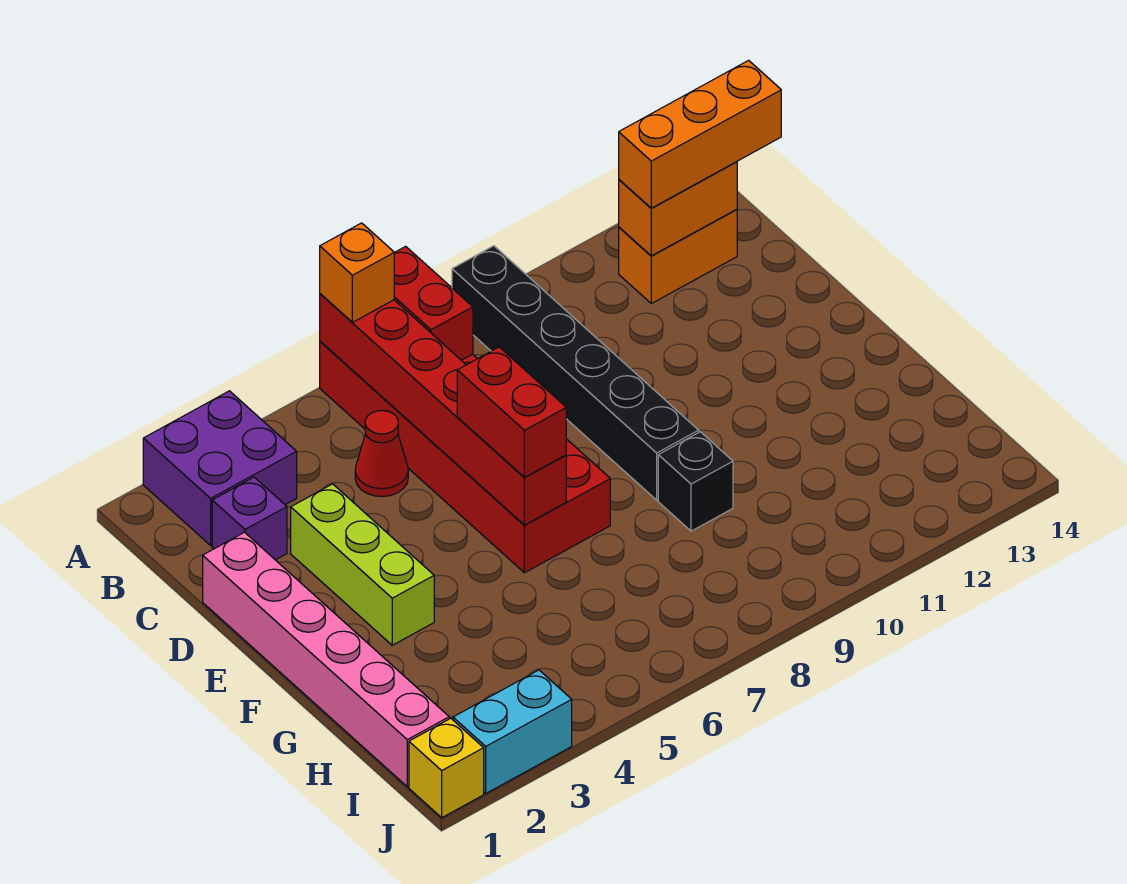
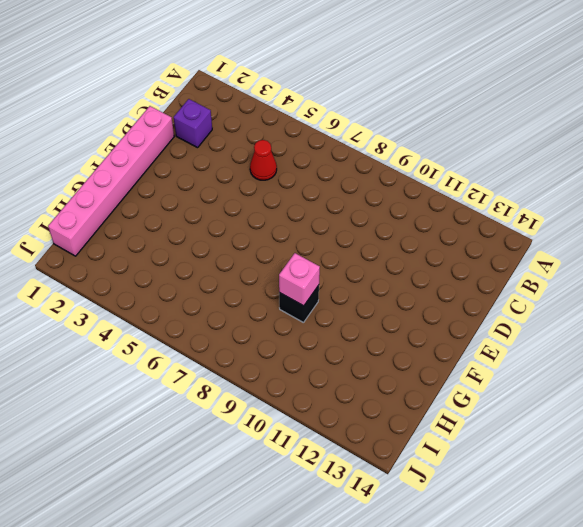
pink brick G9 level 2 -> none
none -> purple brick A2:B3 level 1
none -> red brick A6:F7 level 1
none -> black brick A9:F9 level 1

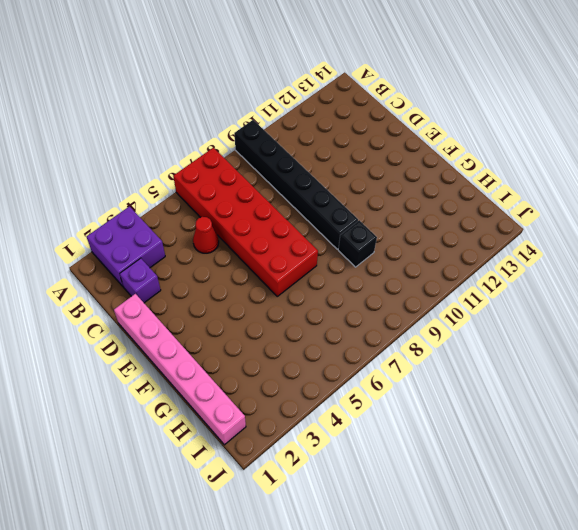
none -> orange brick B12:B13 level 1
none -> lime brick D3:F3 level 1
none -> yellow brick J1 level 1

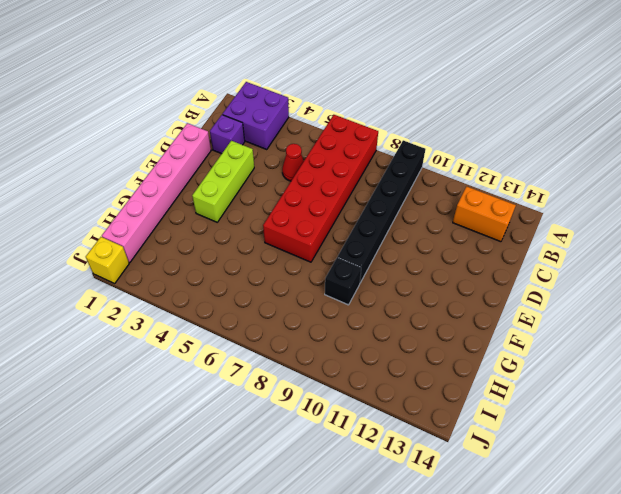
none -> cyan brick J2:J3 level 1
none -> red brick A6:F6 level 2
none -> red brick A7:B7 level 2

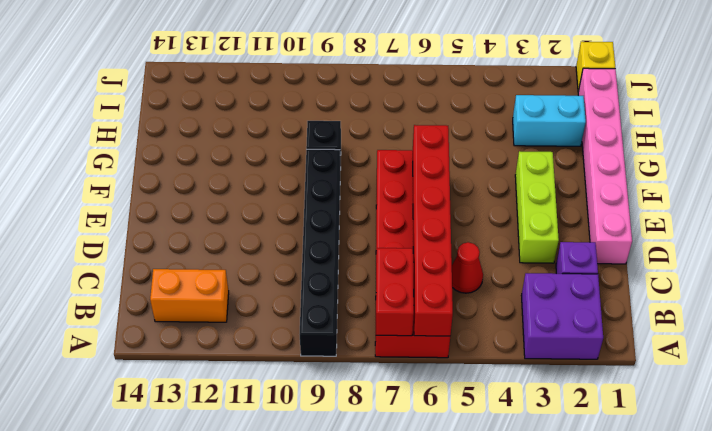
cyan brick H2:H3 level 1 -> cyan brick J2:J3 level 1
none -> orange brick B12:B13 level 2
none -> orange brick A6 level 3
none -> orange brick B12:B14 level 3

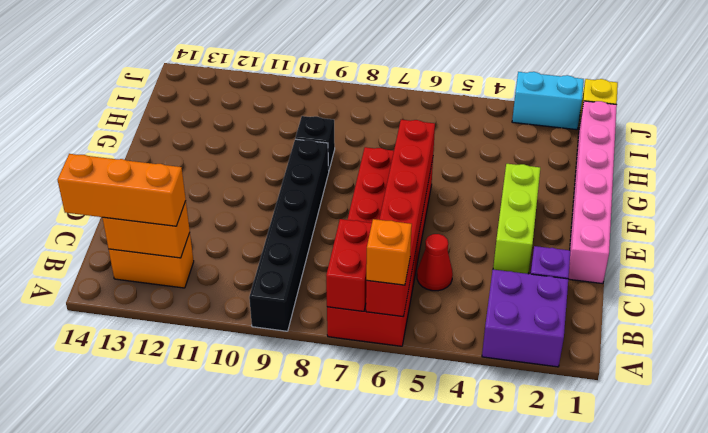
none -> red brick E6:F6 level 3

